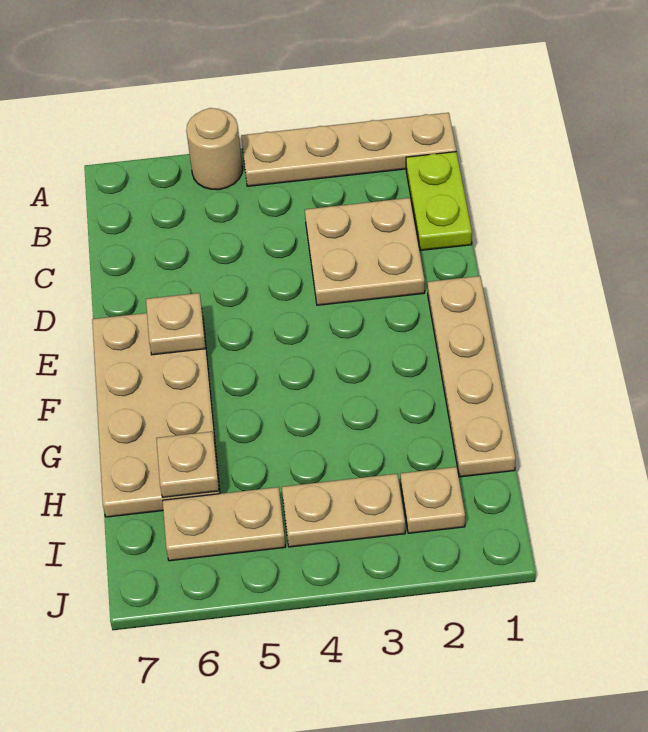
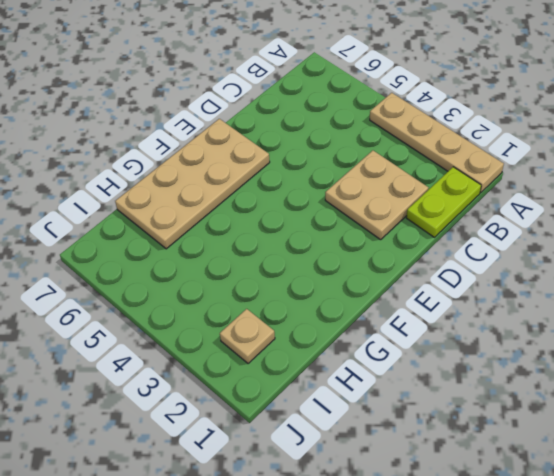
none -> tan round brick A5 level 1
none -> tan plate E1:H1 level 1

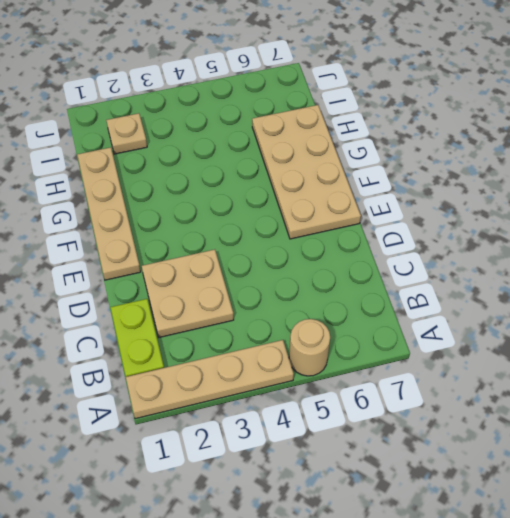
none -> tan plate I3:I4 level 1
none -> tan plate I5:I6 level 1

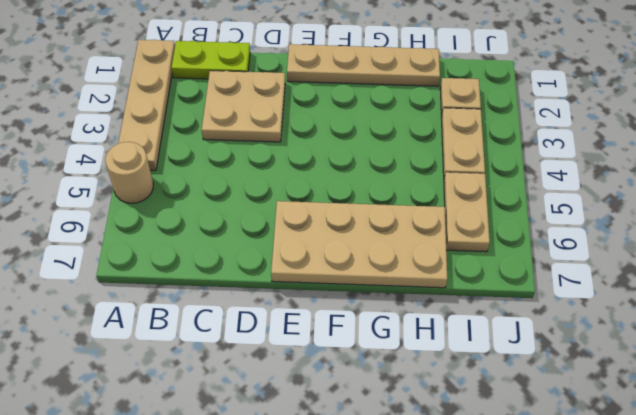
none -> tan plate E6 level 2
none -> tan plate H6 level 2

